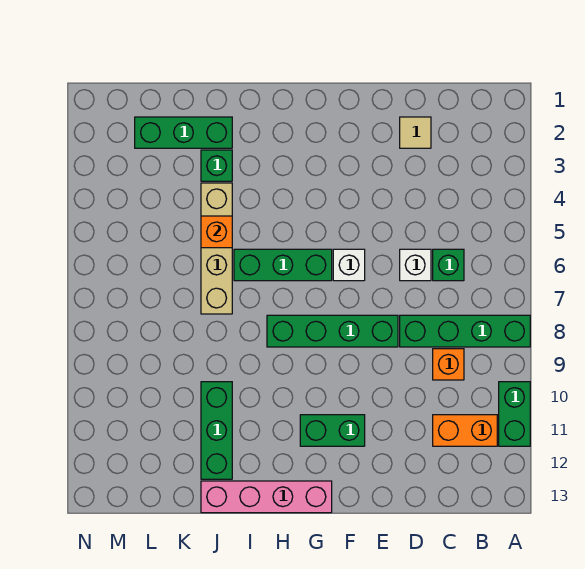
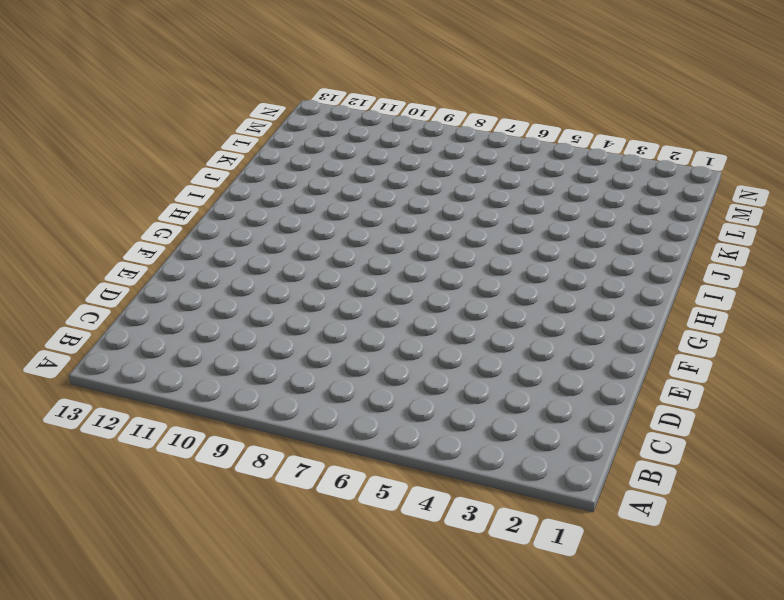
none -> green brick A8:D8 level 1
none -> green brick A10:A11 level 1
none -> orange brick B11:C11 level 1

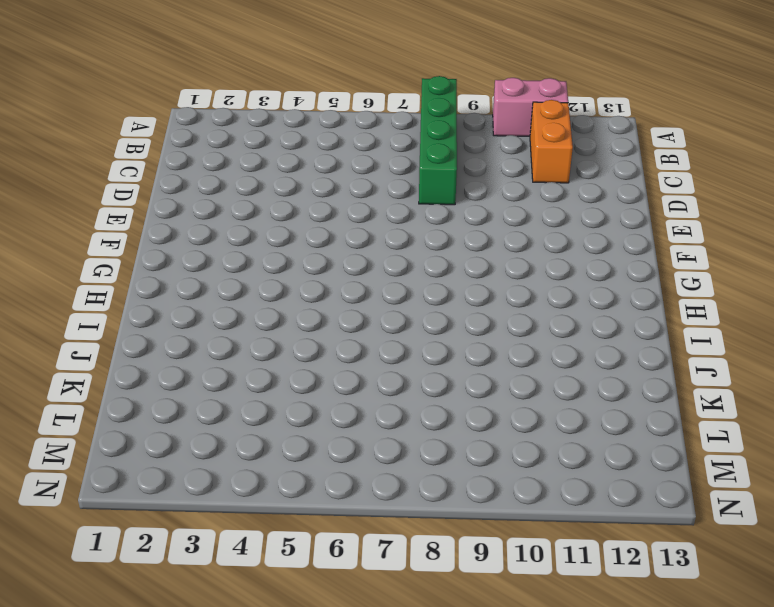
pink brick A10:A11 level 1 -> green brick A10:A11 level 1
none -> green brick C6 level 1
none -> orange brick C9 level 1
none -> tan tile D2 level 1

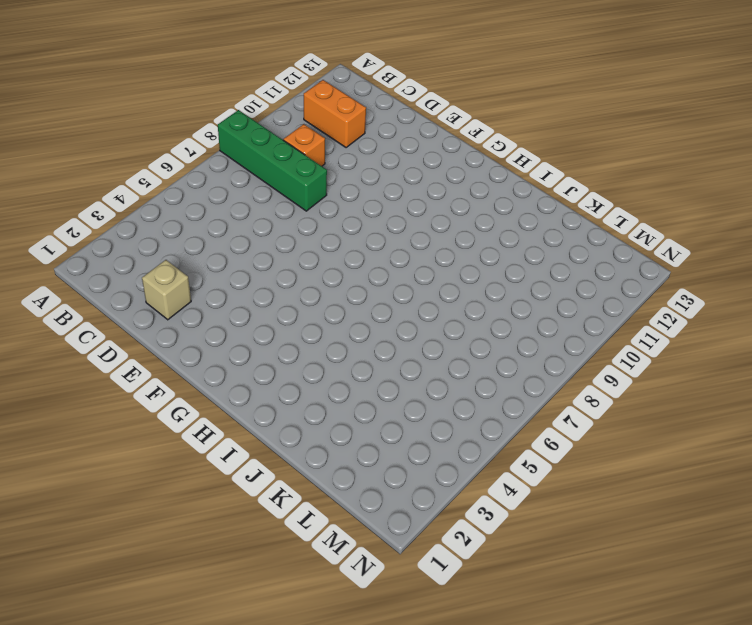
tan brick D2 level 1 -> tan tile D2 level 1
none -> green brick A10:A11 level 1
none -> green brick C6 level 1
none -> white brick D6 level 1

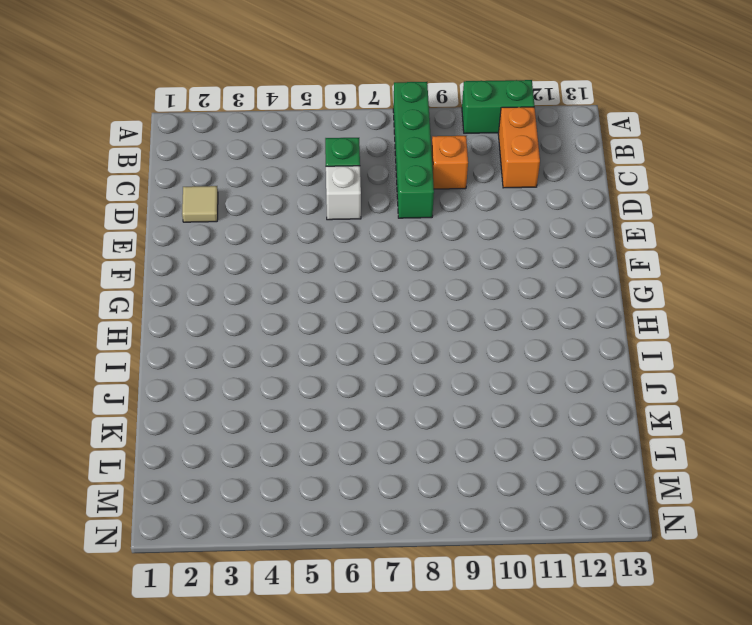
none -> green brick E8:H8 level 1
none -> white brick F6 level 1
none -> green brick F11:G11 level 1

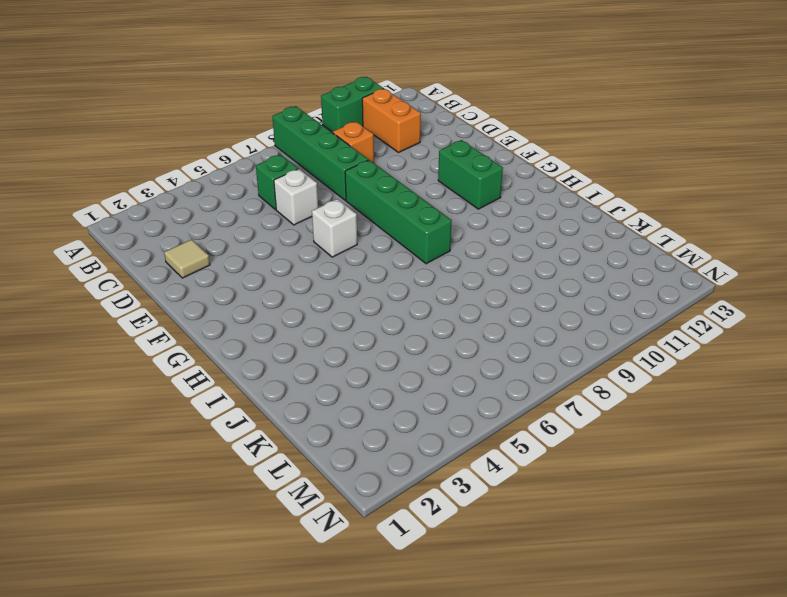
none -> green brick G6:I6 level 1
none -> pink brick G13:J13 level 1
none -> green brick J2:L2 level 1

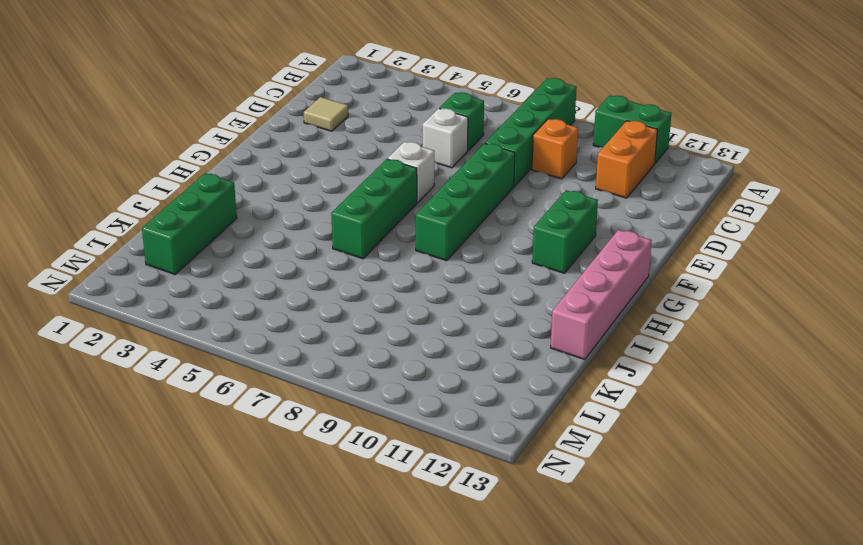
none -> green brick J3 level 1
none -> tan brick J4:J7 level 1
none -> green brick J10:J12 level 1

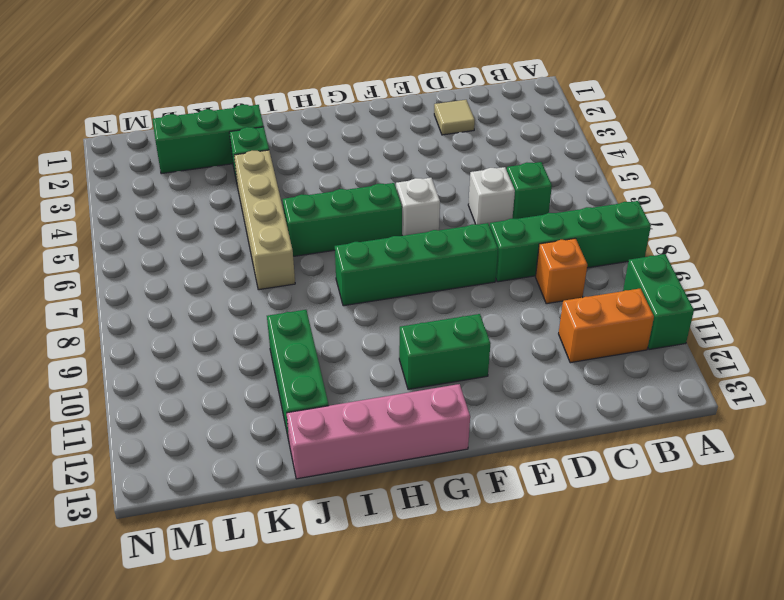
none -> orange brick J5 level 2

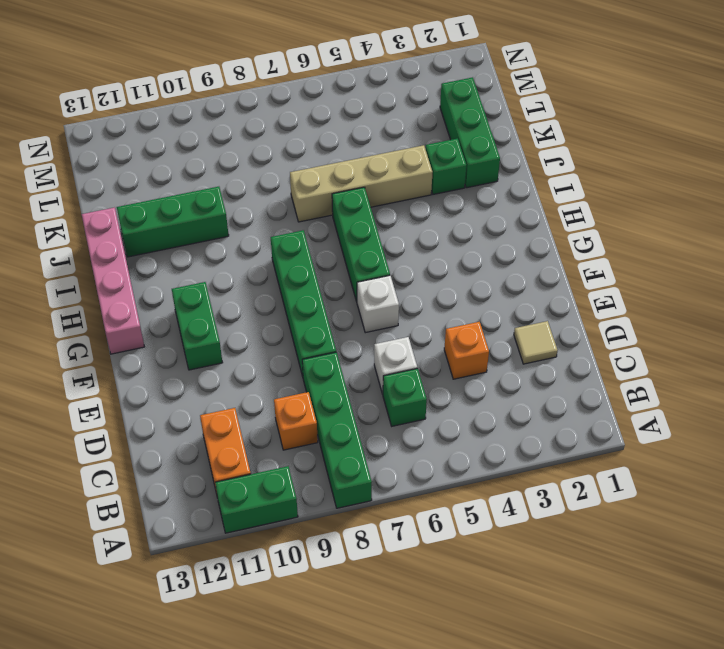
orange brick D4 level 1 -> orange brick J5 level 2

